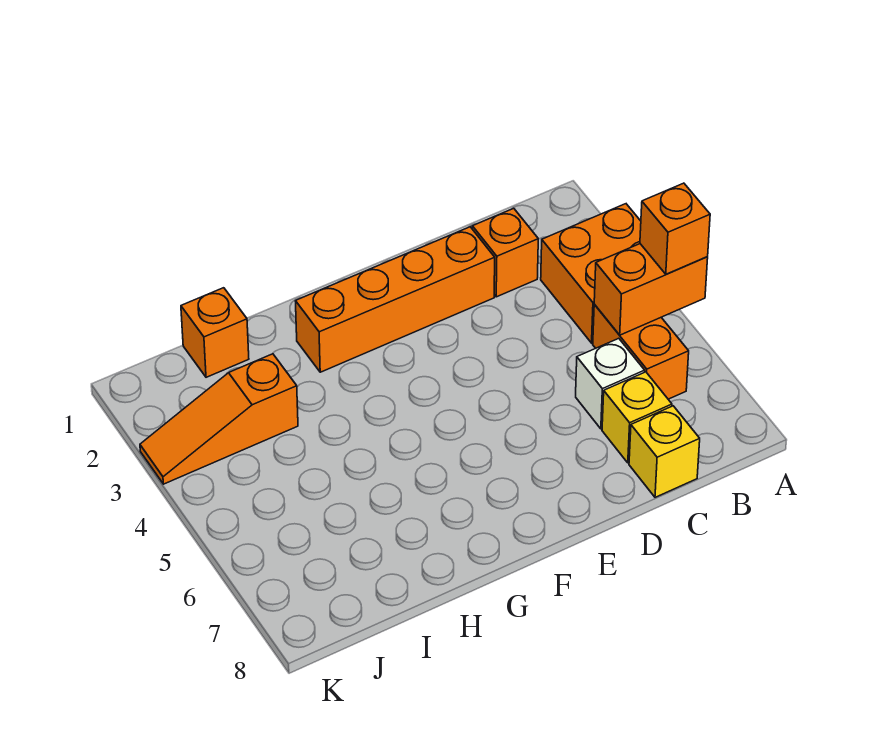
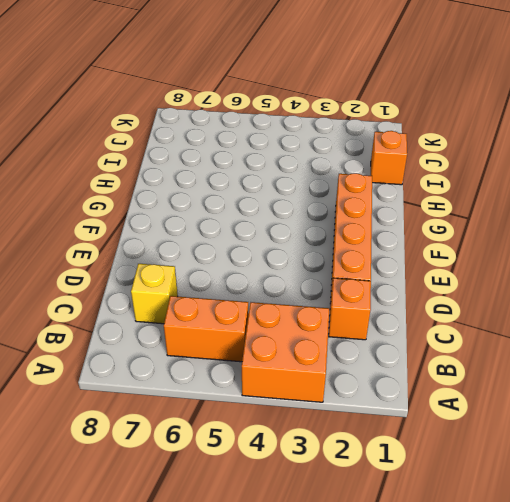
none -> white brick C6 level 1
none -> yellow brick C8 level 1

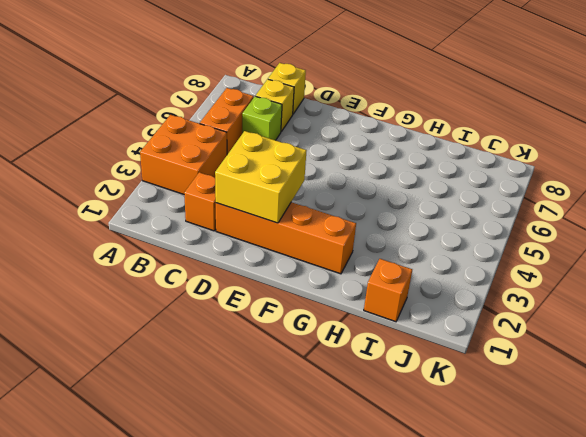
lime brick C6 level 1 -> white brick C6 level 1
yellow brick D2:E3 level 2 -> none
none -> orange slope I3:K3 level 1 top I
none -> orange brick A5:B5 level 2

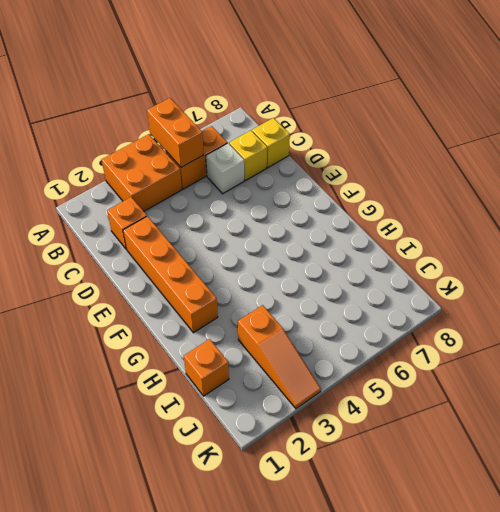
none -> orange brick A5 level 3

